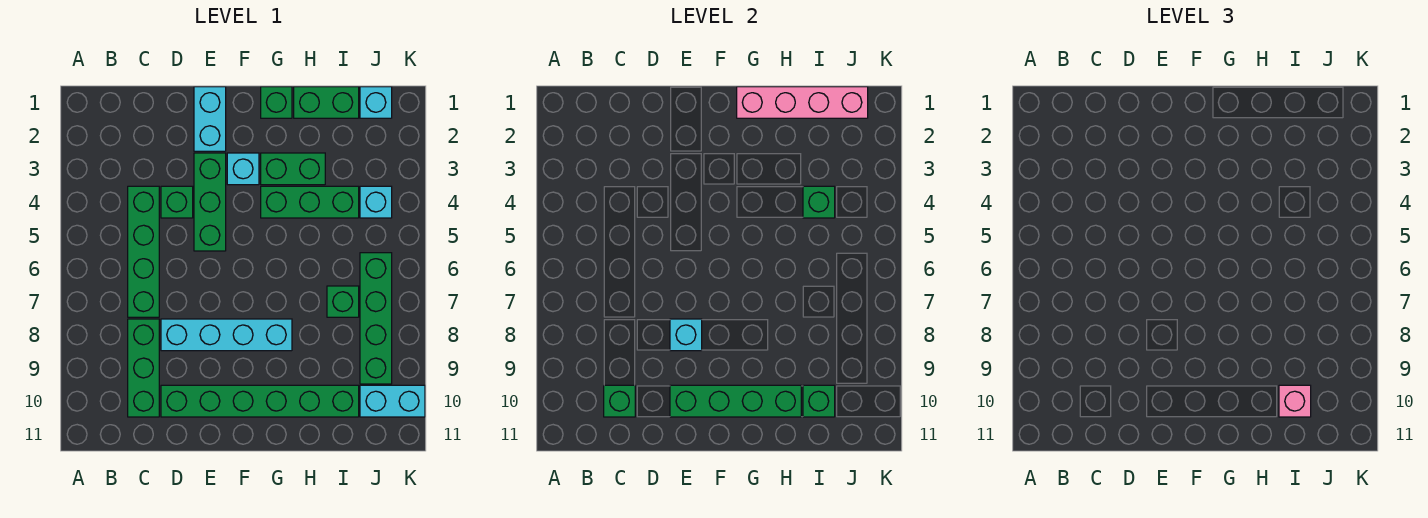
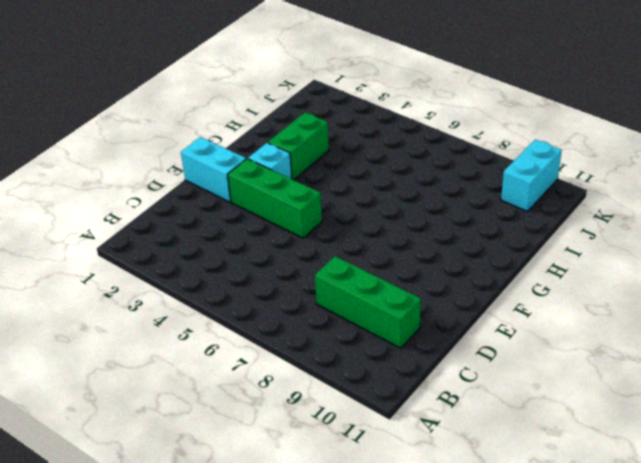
none -> green brick C4:C7 level 1
none -> green brick D4 level 1
none -> cyan brick D8:G8 level 1

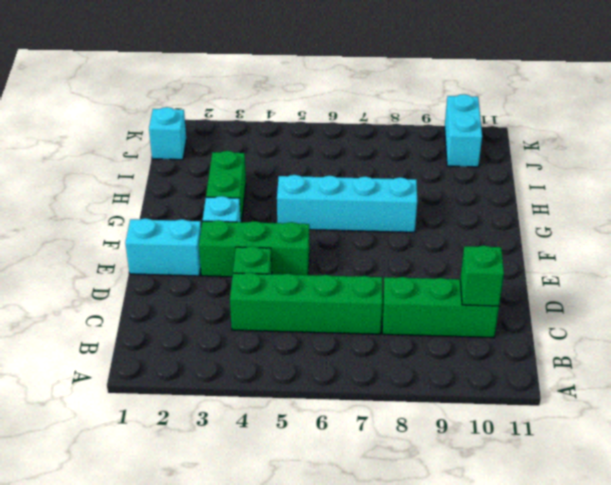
cyan brick G5:G8 level 1 -> cyan brick D8:G8 level 1
none -> green brick D10:I10 level 1
none -> green brick G1 level 1
none -> green brick G4:I4 level 1

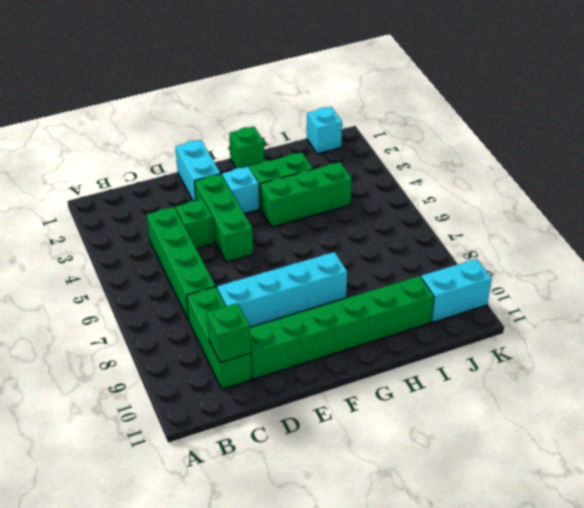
none -> green brick H1:I1 level 1
none -> green brick I7 level 1
none -> cyan brick J4 level 1

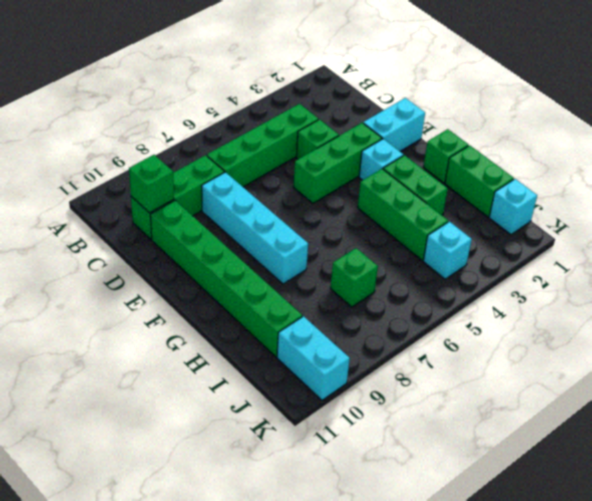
none -> green brick J6:J9 level 1
none -> cyan brick E8 level 2
none -> green brick E10:H10 level 2

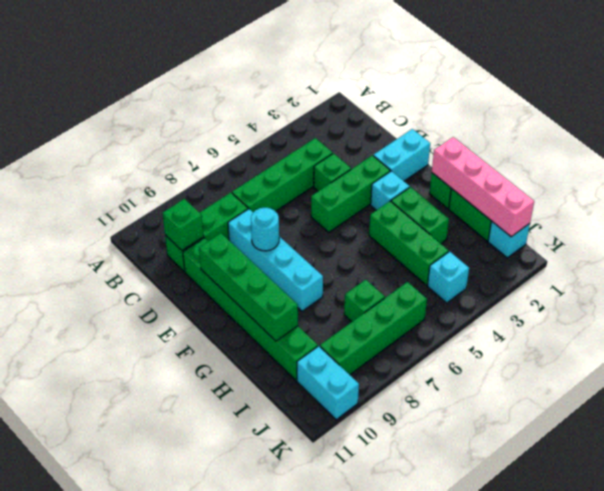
cyan round brick E8 level 2 -> cyan brick E8 level 2
none -> green brick I4 level 2
none -> green brick I10 level 2
none -> pink brick I10 level 3

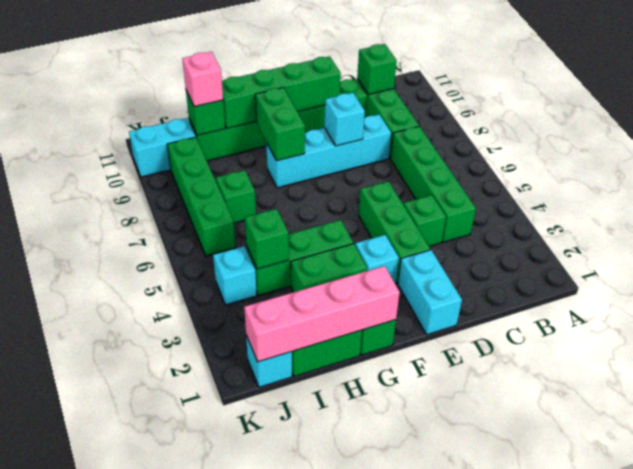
green brick G8:G9 level 2 -> none

